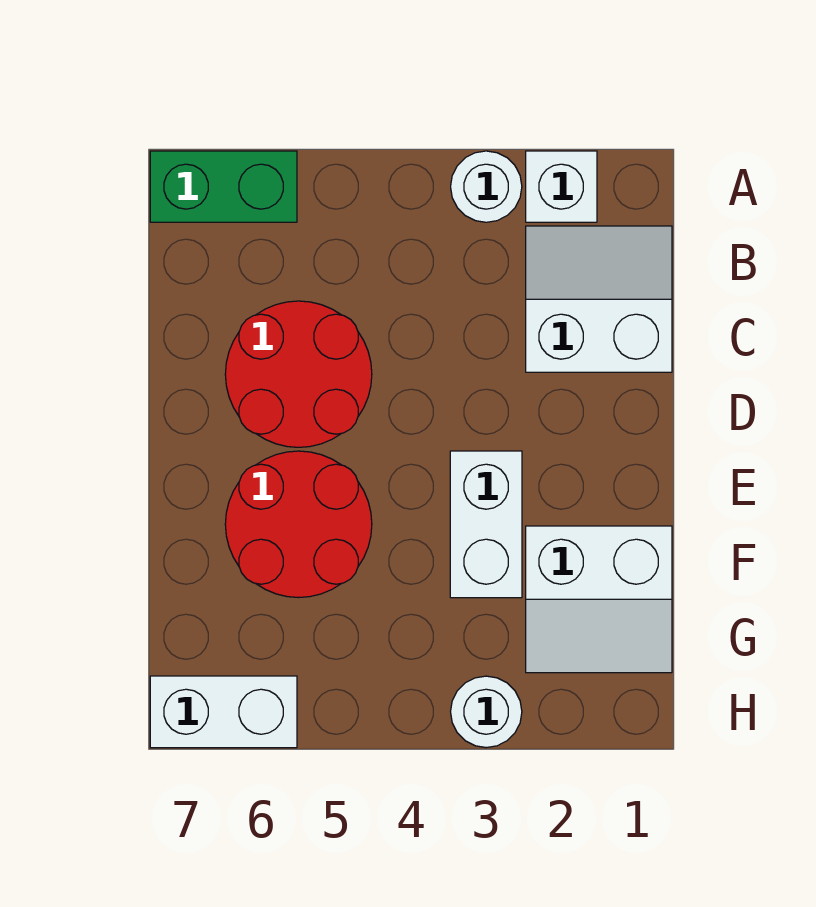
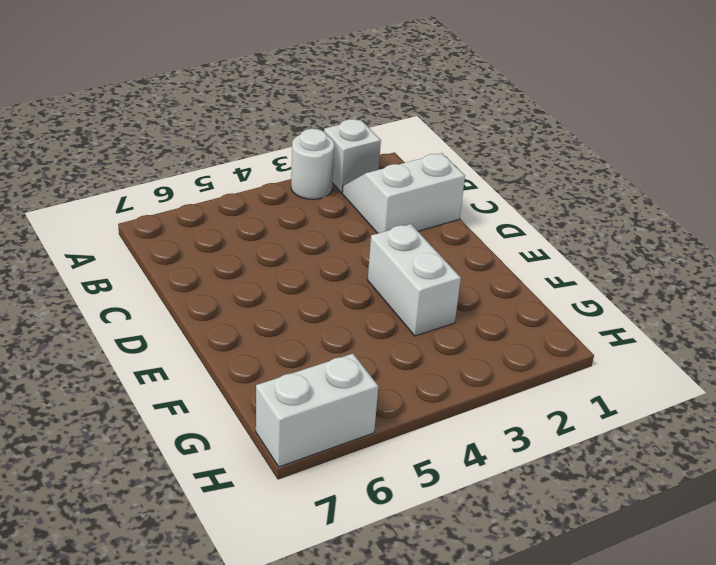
none -> green brick A6:A7 level 1
none -> red round brick C5:D6 level 1

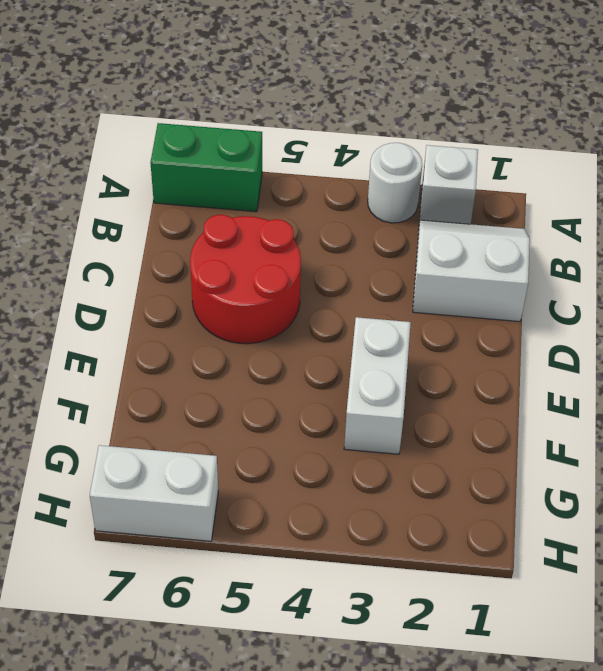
none -> red round brick E5:F6 level 1
none -> white slope F1:G2 level 1 top F

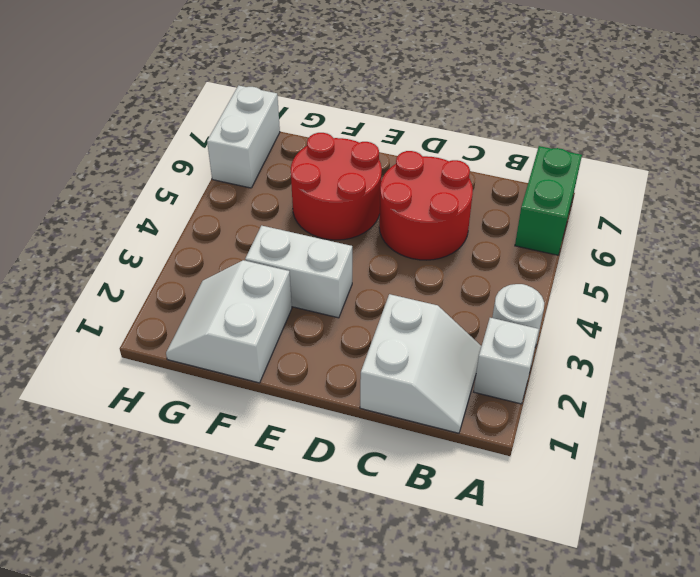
none -> white round brick H3 level 1

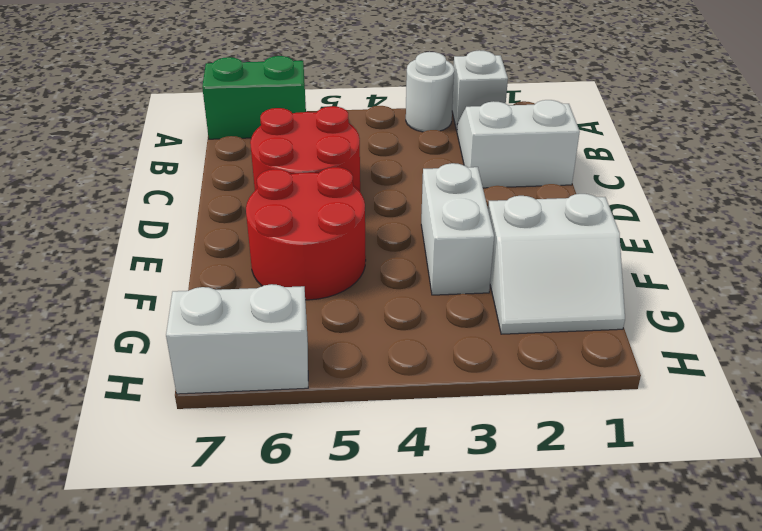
none -> white round brick H3 level 1

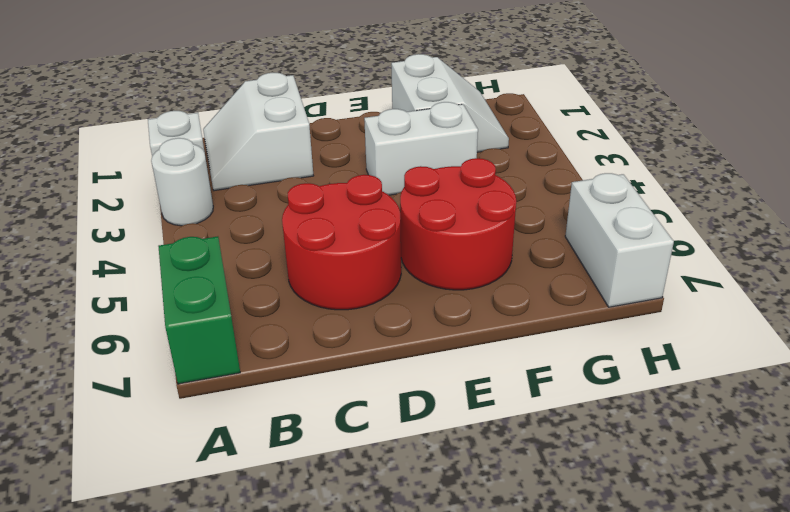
none -> white round brick H3 level 1

